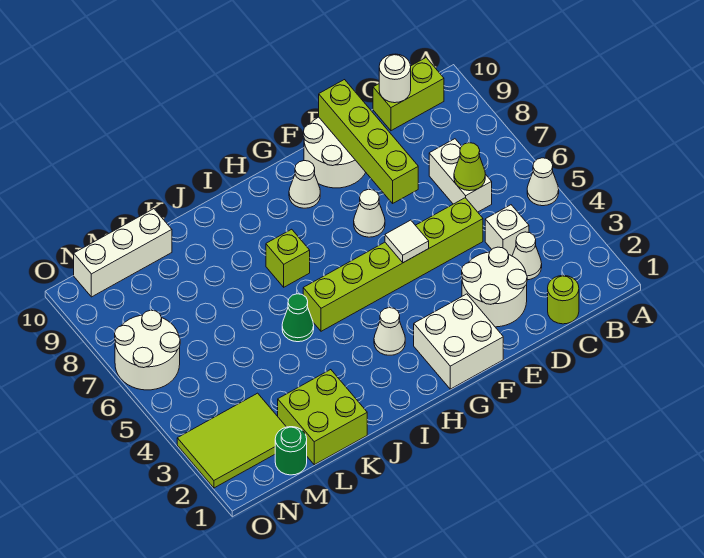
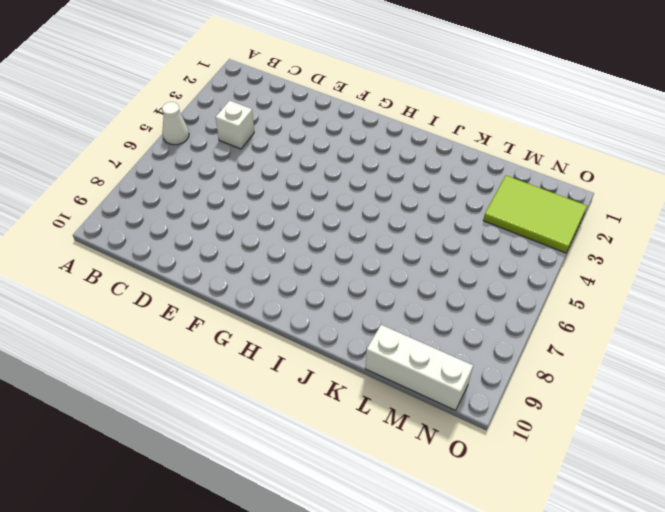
none -> lime brick B10:C10 level 1
none -> lime round brick C1 level 1
none -> white cone C3 level 1

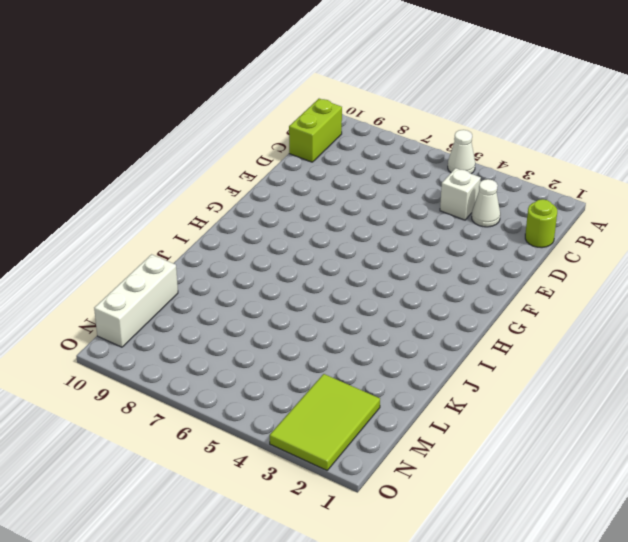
none -> white brick C6:C7 level 1
none -> white round brick D2:E3 level 1
none -> lime brick D5:I5 level 1

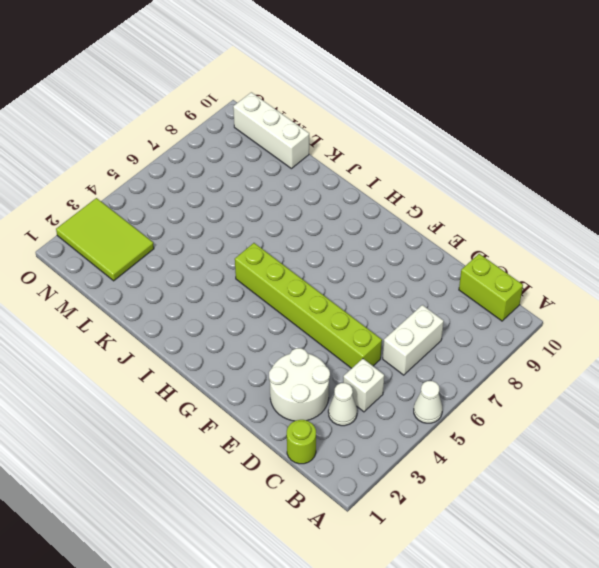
none -> white round brick E9:F10 level 1
none -> white brick F1:G2 level 1
none -> white cone F7 level 1

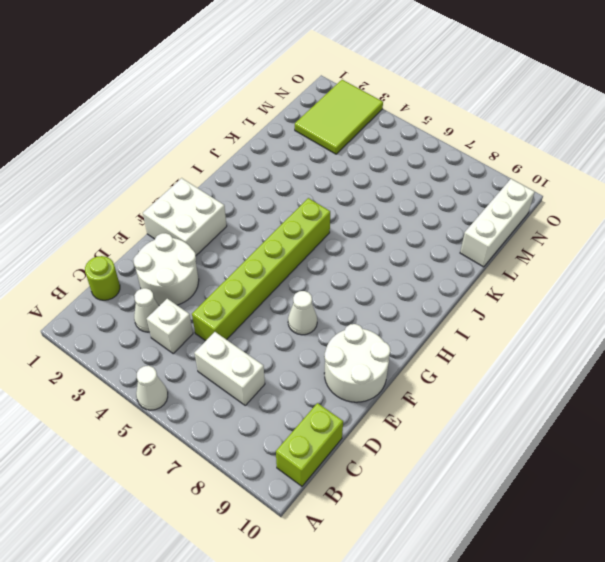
none -> white cone G9 level 1
none -> white cone H3 level 1
none -> lime brick I7 level 1

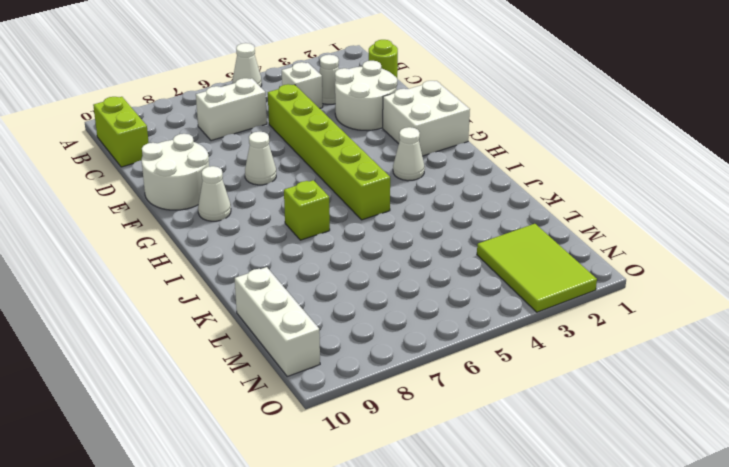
none -> green cone J5 level 1
none -> lime brick K1:L2 level 1
none -> green round brick M1 level 1

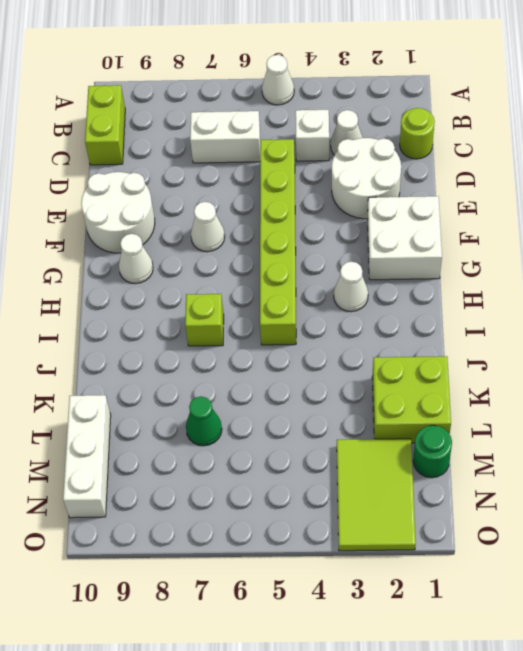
green cone L7 level 1 -> green cone J5 level 1
none -> white round brick N6:O7 level 1
none -> lime cone C6 level 2
none -> white round brick C10 level 2

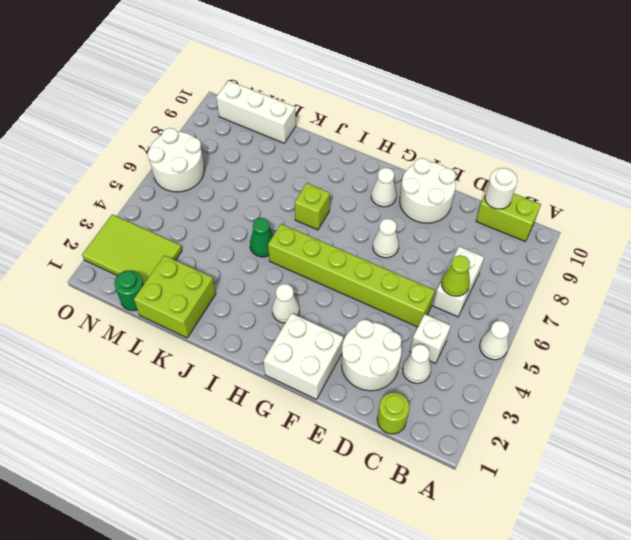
none -> lime brick E7:E10 level 2
none -> white tile F5 level 2

